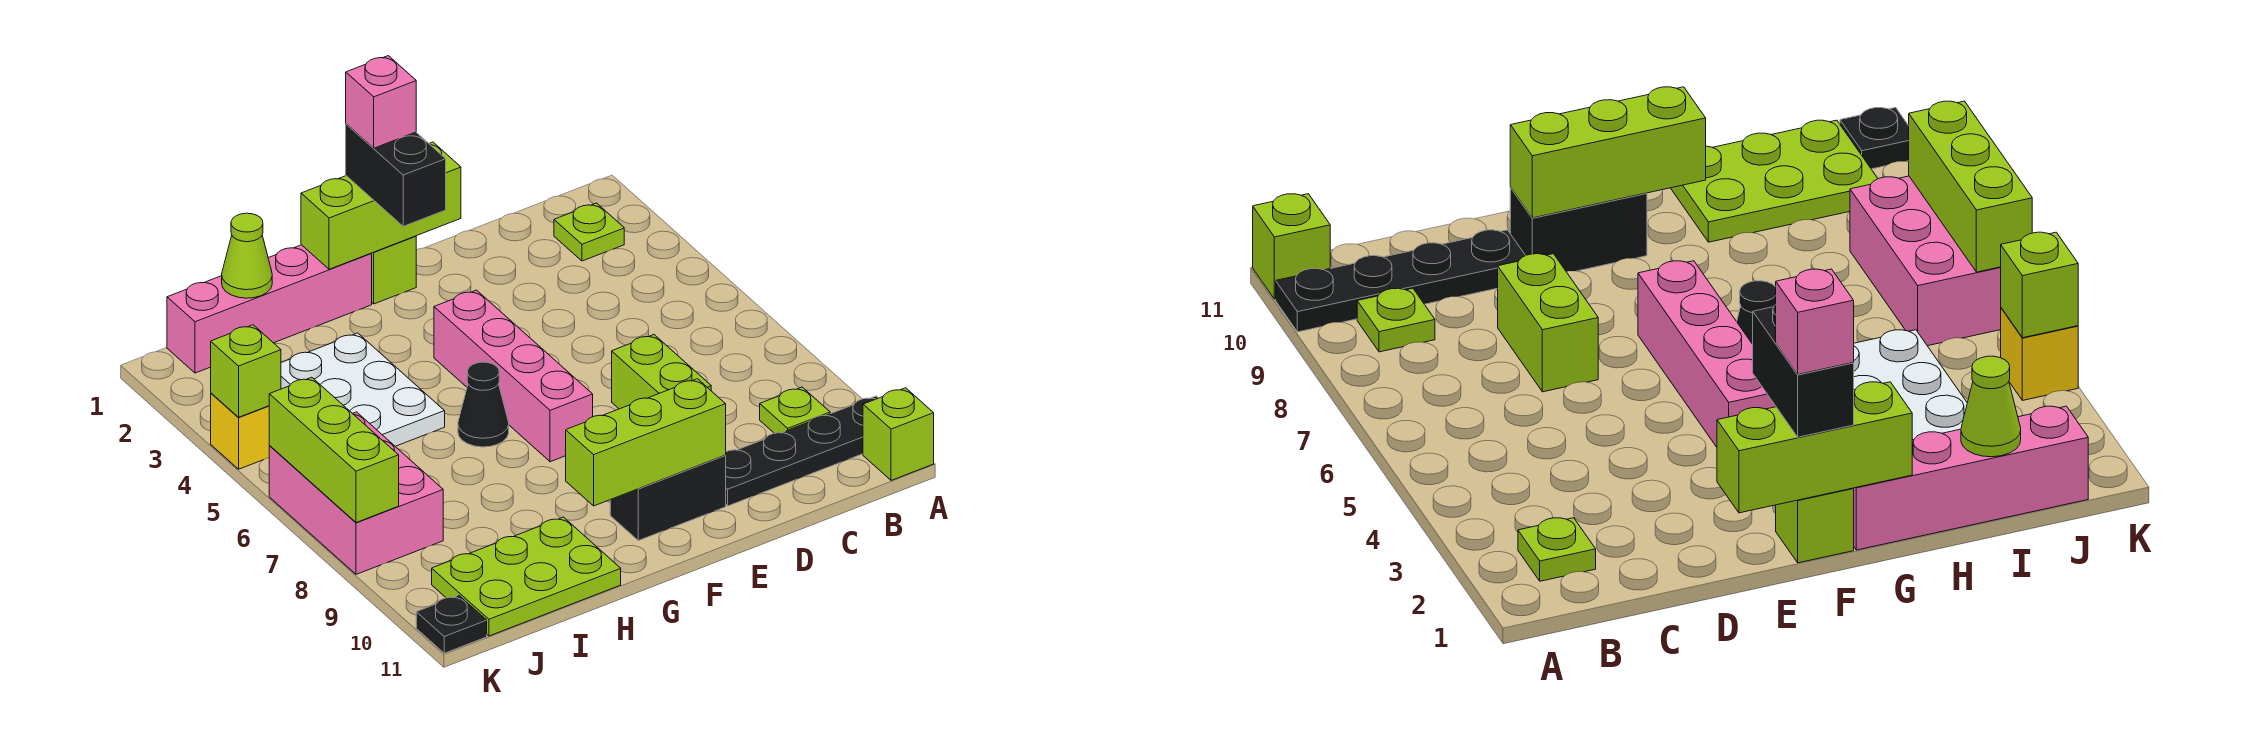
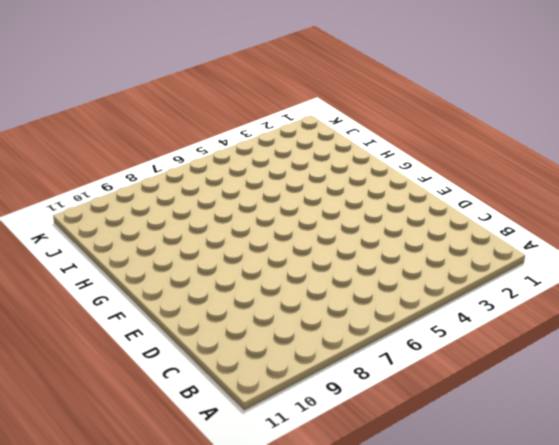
none -> black plate A10:D10 level 1
none -> lime brick A11 level 1
none -> lime plate B2 level 1

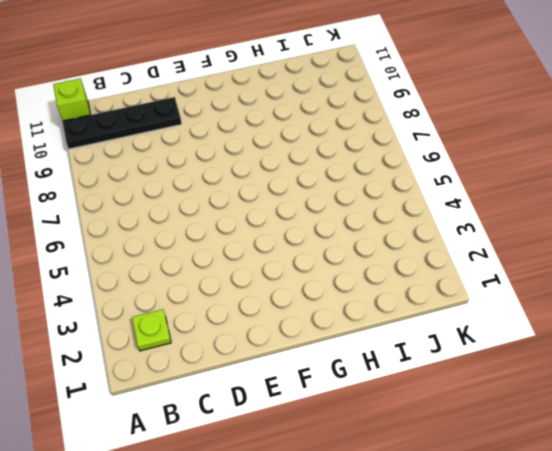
none -> lime plate B9 level 1
none -> lime brick D7:D8 level 1
none -> black brick E10:F10 level 1

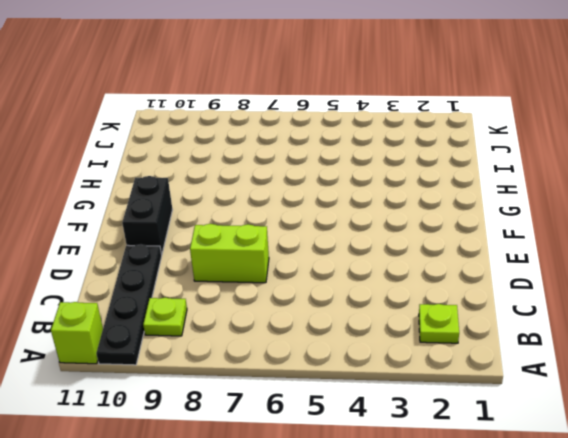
none -> lime brick F1 level 1
none -> pink brick F4:F7 level 1
none -> pink brick G1:J1 level 1

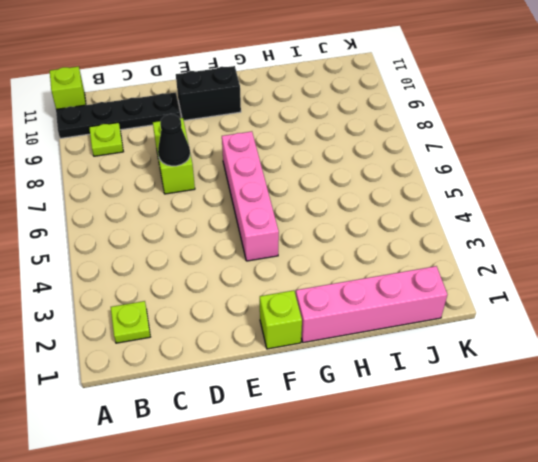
black cone D7 level 2 -> black cone G6 level 1
none -> white plate H3:I5 level 1
none -> lime plate H10:J11 level 1
none -> pink brick J6:K8 level 1

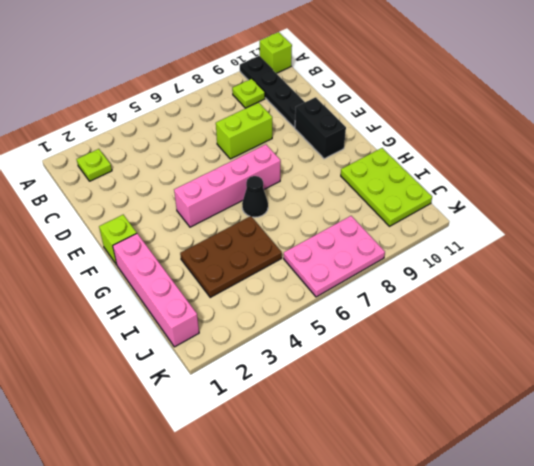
brown plate H3:I5 level 1 -> white plate H3:I5 level 1
pink plate J6:K8 level 1 -> pink brick J6:K8 level 1
none -> yellow brick K4 level 1
none -> black plate K11 level 1
none -> lime brick E1:G1 level 2

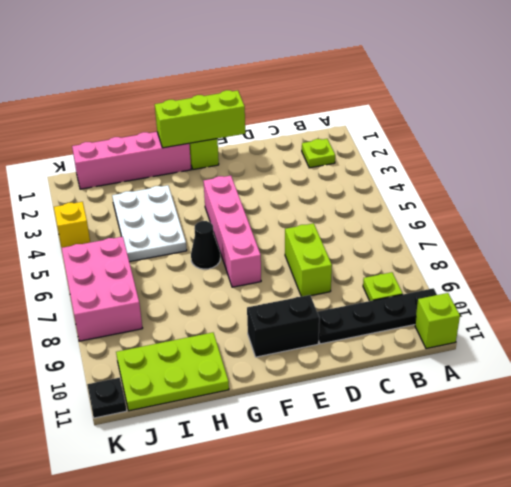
none -> lime brick E10:G10 level 2
none -> lime cone I1 level 2
none -> lime brick K4 level 2

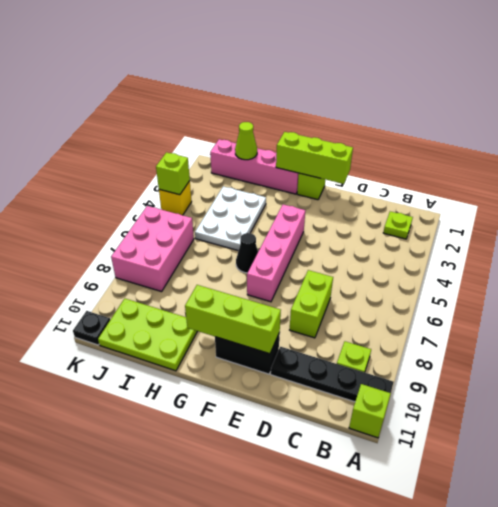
none -> lime brick K6:K8 level 2
none -> black brick F1:F2 level 3
none -> pink brick F1 level 4

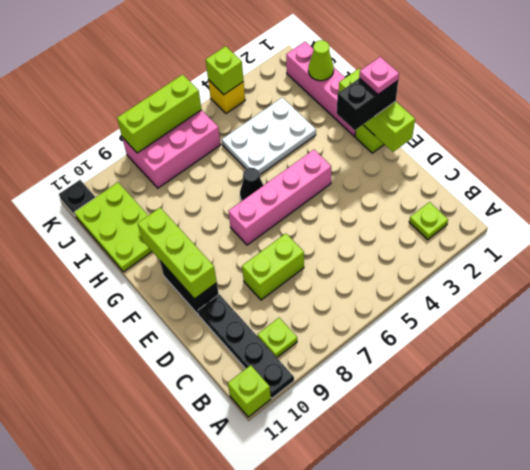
pink plate F1 level 4 -> pink brick F1 level 4

